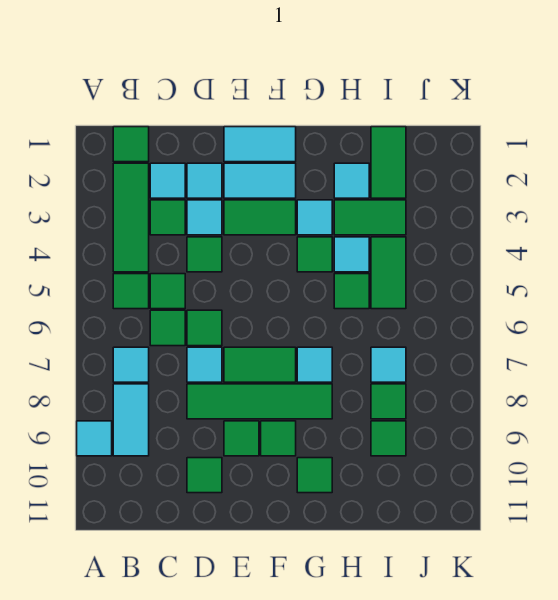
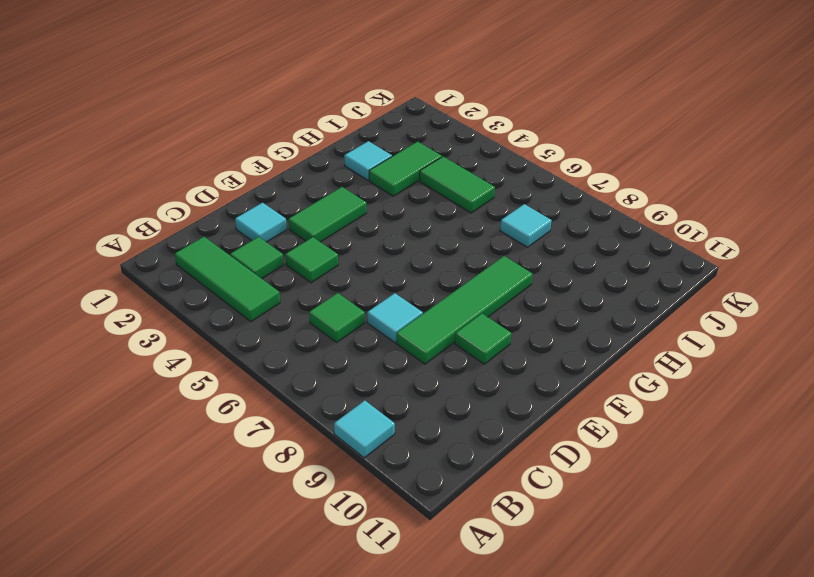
none -> green tile B1 level 1
none -> green tile B5 level 1
none -> cyan tile B7 level 1
none -> cyan tile B8:B9 level 1

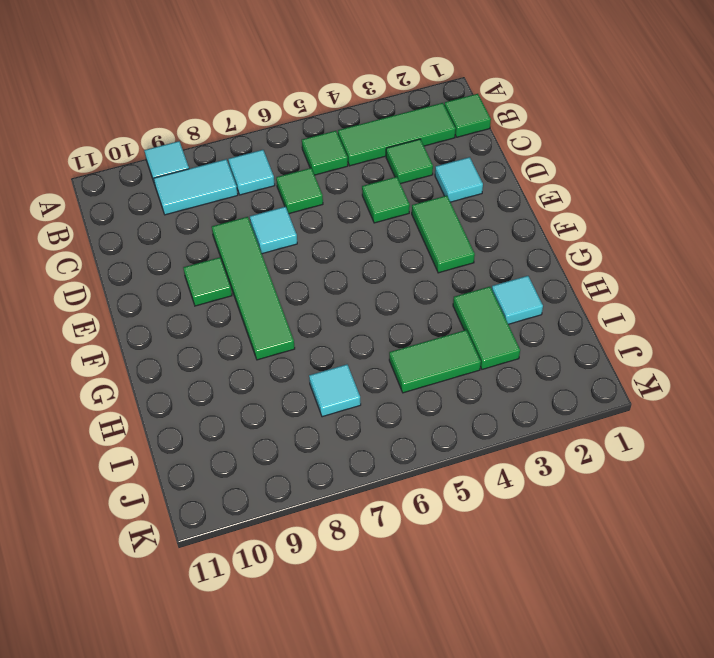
none -> cyan tile C2 level 1
none -> green tile C5 level 1
none -> cyan tile D3 level 1
none -> green tile D6 level 1

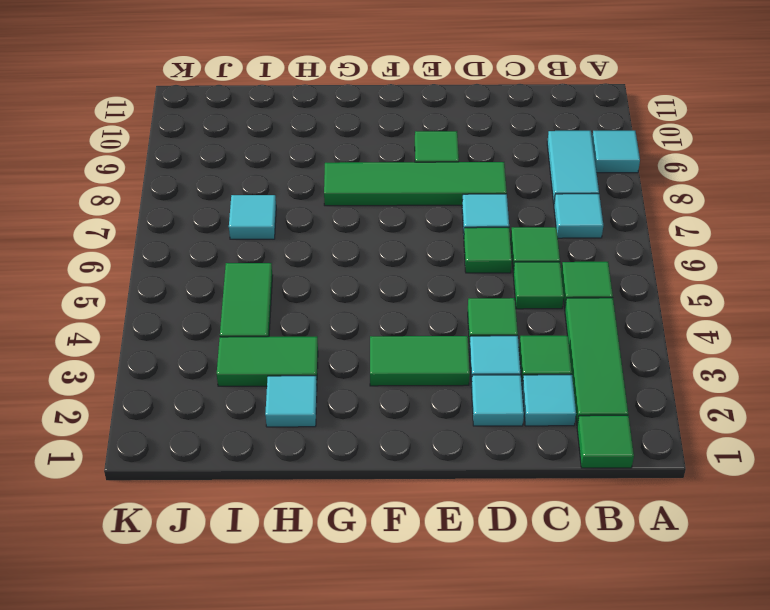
none -> green tile D10 level 1
none -> cyan tile E1:F1 level 1
none -> cyan tile E2:F2 level 1
none -> green tile E7:F7 level 1

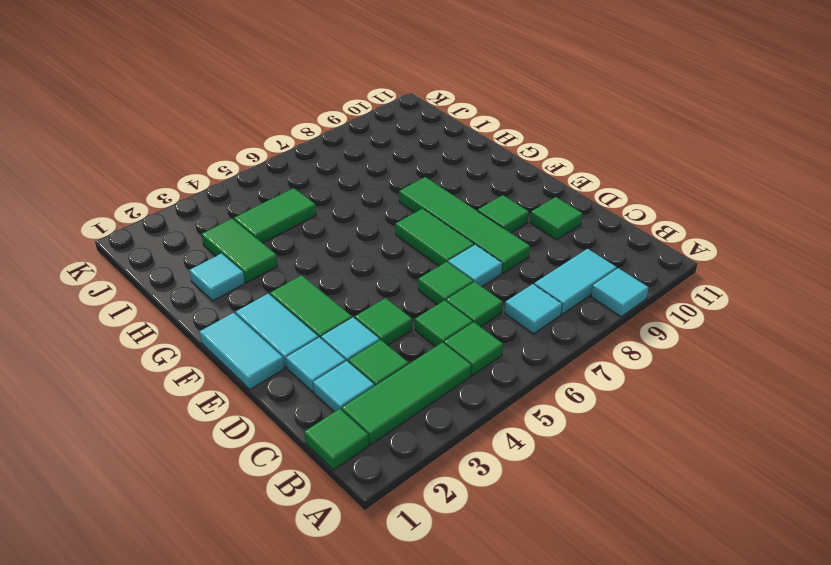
none -> green tile F9 level 1
none -> cyan tile G3 level 1
none -> green tile G4 level 1
none -> cyan tile G7 level 1

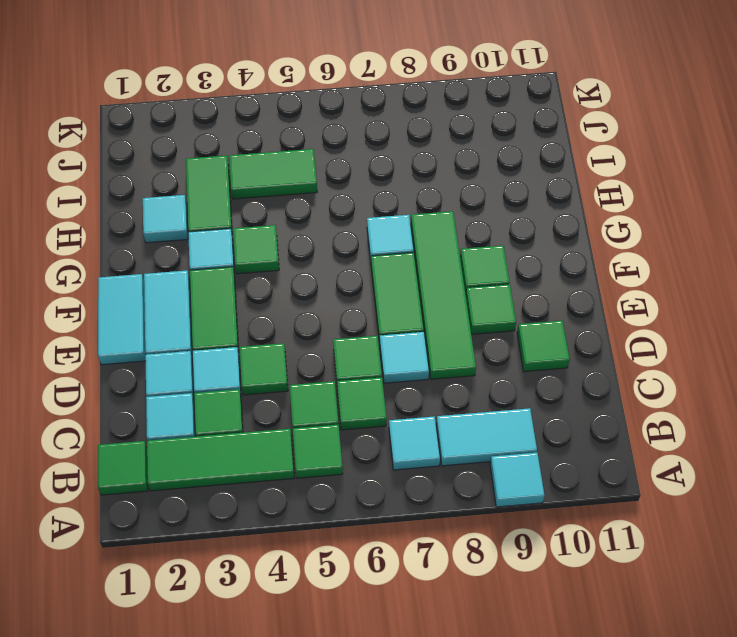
none -> green tile G10 level 1
none -> cyan tile H4 level 1
none -> green tile H5 level 1
none -> green tile I1:I2 level 1

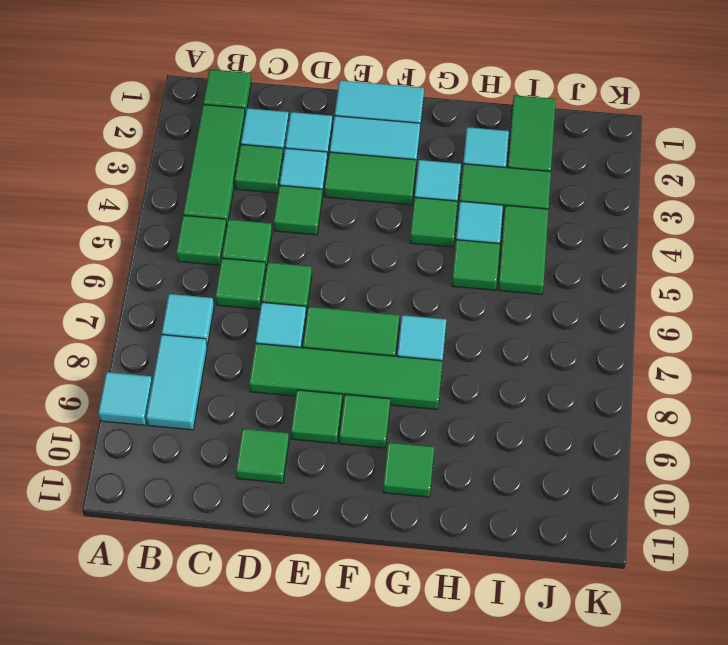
none -> cyan tile I7 level 1
none -> green tile I8 level 1
none -> green tile I9 level 1

